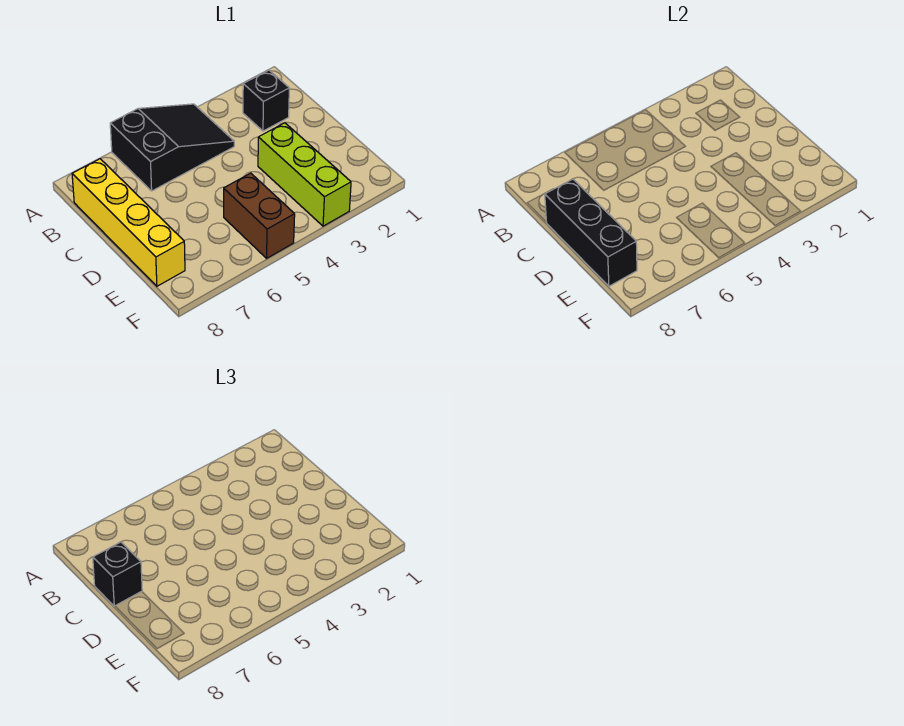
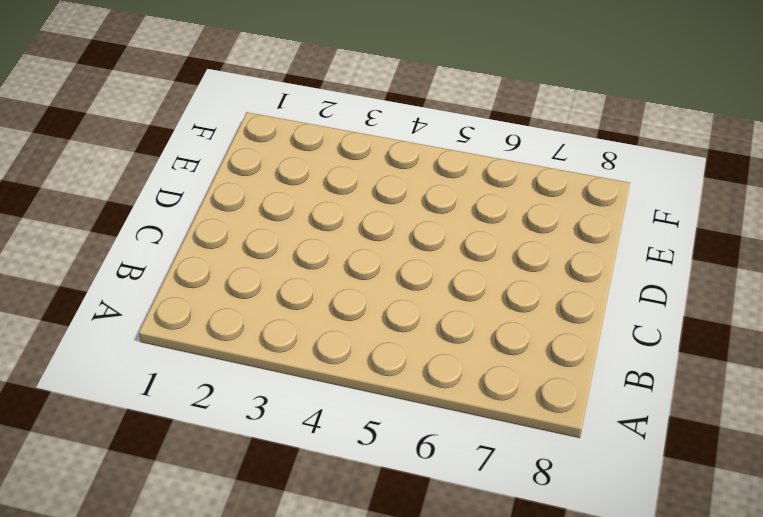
none -> black slope A4:B6 level 1 top 6
none -> black brick B2 level 1

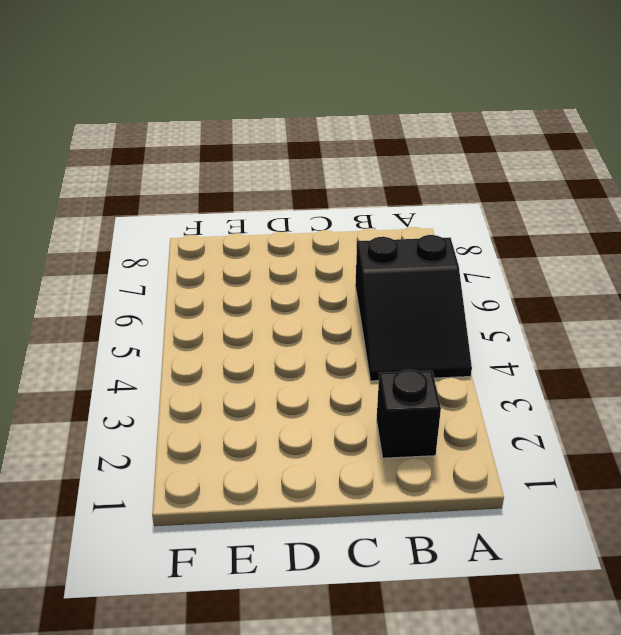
none -> yellow brick B8:E8 level 1
none -> lime brick D3:F3 level 1

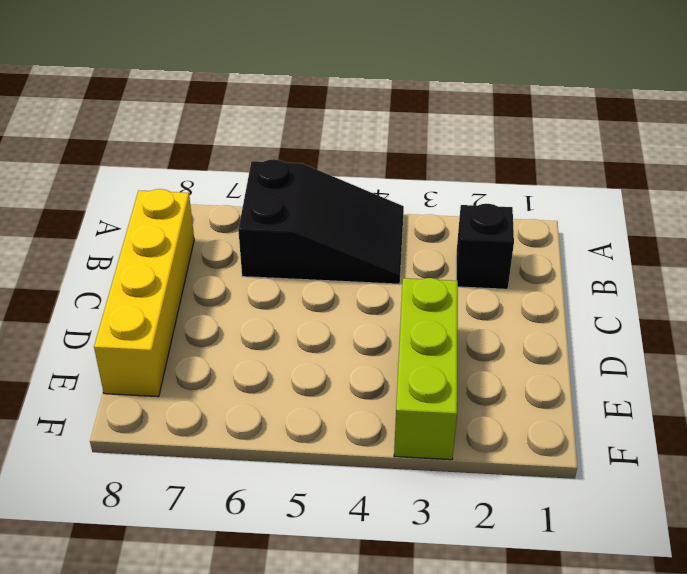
none -> brown brick E5:F5 level 1
none -> black brick C8:E8 level 2

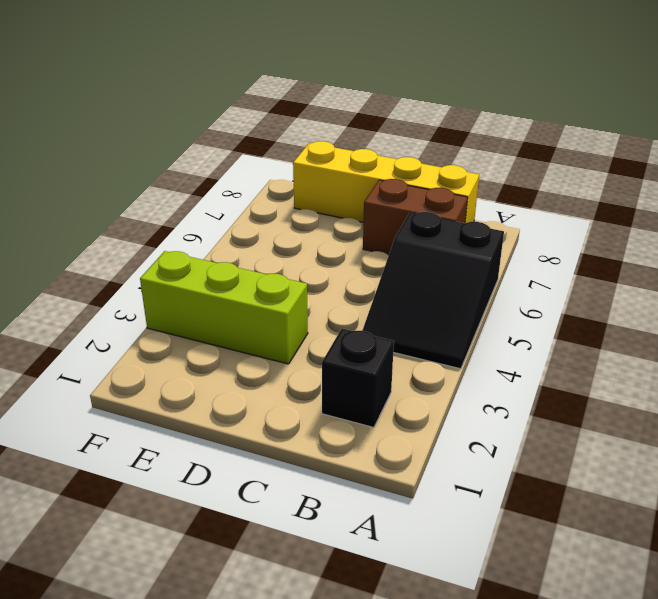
brown brick B7:C7 level 1 -> brown brick E5:F5 level 1
none -> black brick C8:E8 level 2
none -> black brick C8 level 3

